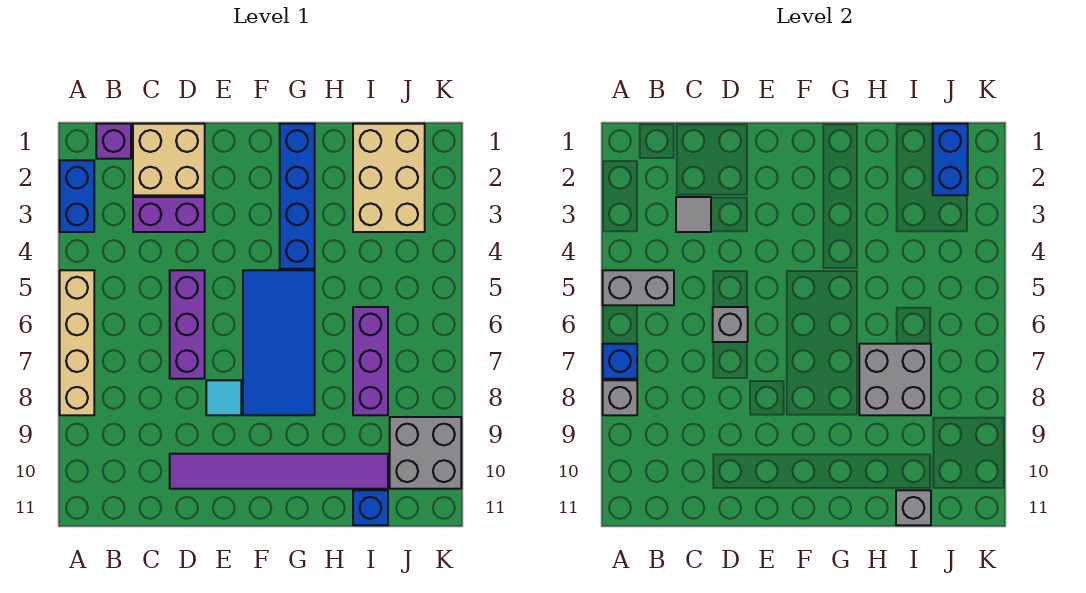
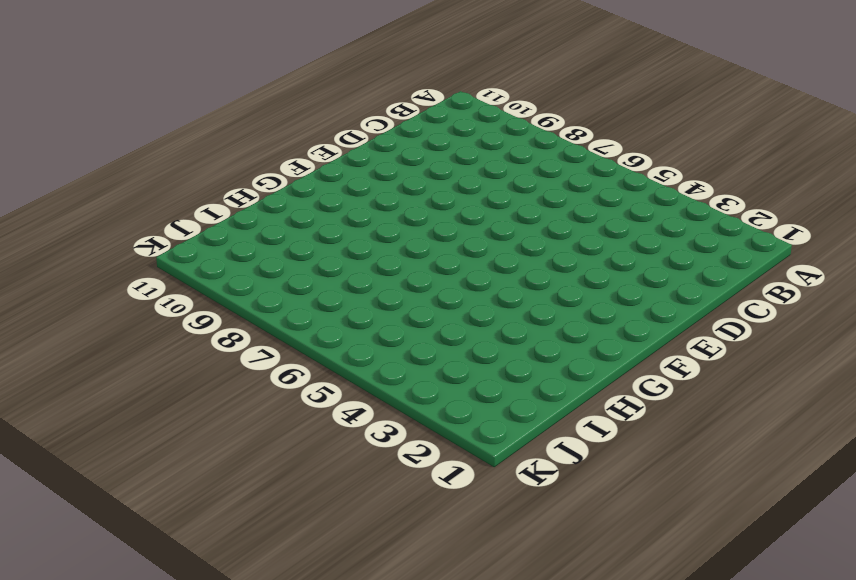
none -> blue brick A2:A3 level 1
none -> tan brick A5:A8 level 1
none -> purple brick B1 level 1

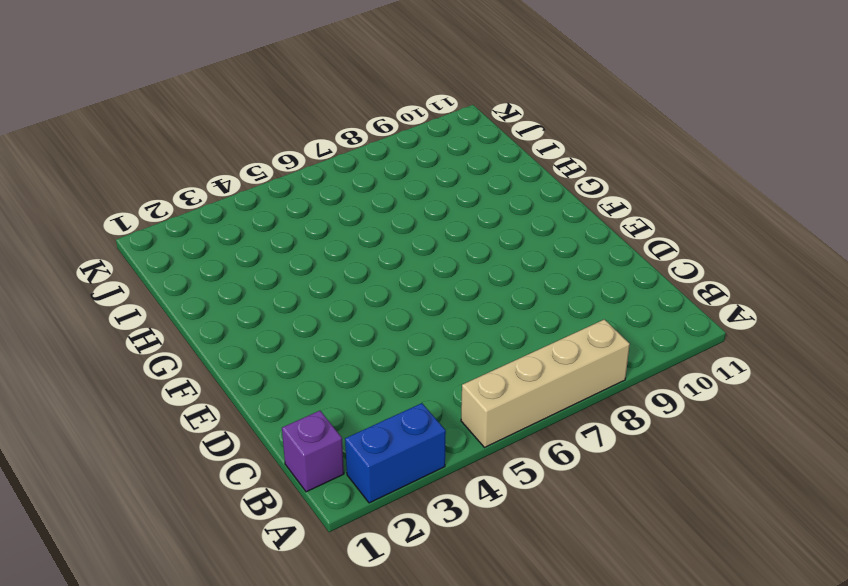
none -> tan brick C1:D2 level 1
none -> purple brick C3:D3 level 1
none -> purple brick D5:D7 level 1

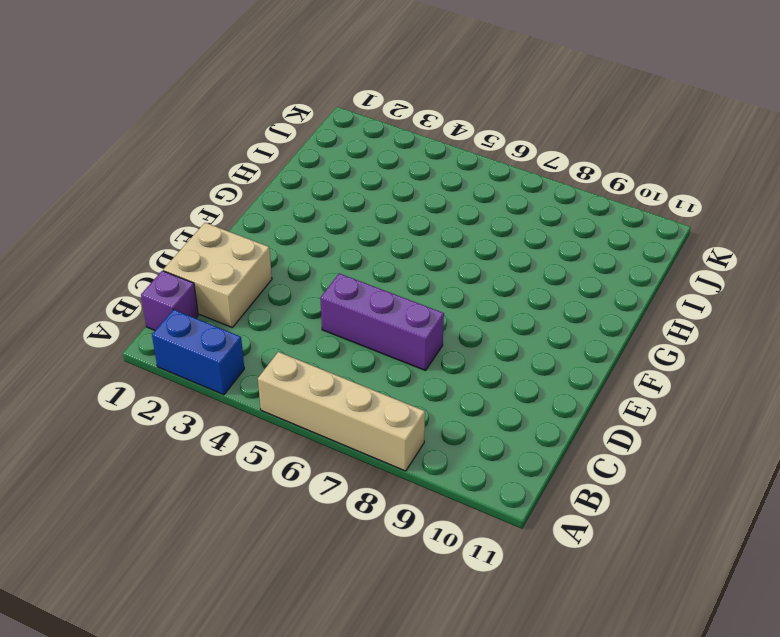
none -> purple brick C3:D3 level 1
none -> purple tile D10:I10 level 1
none -> cyan tile E8 level 1

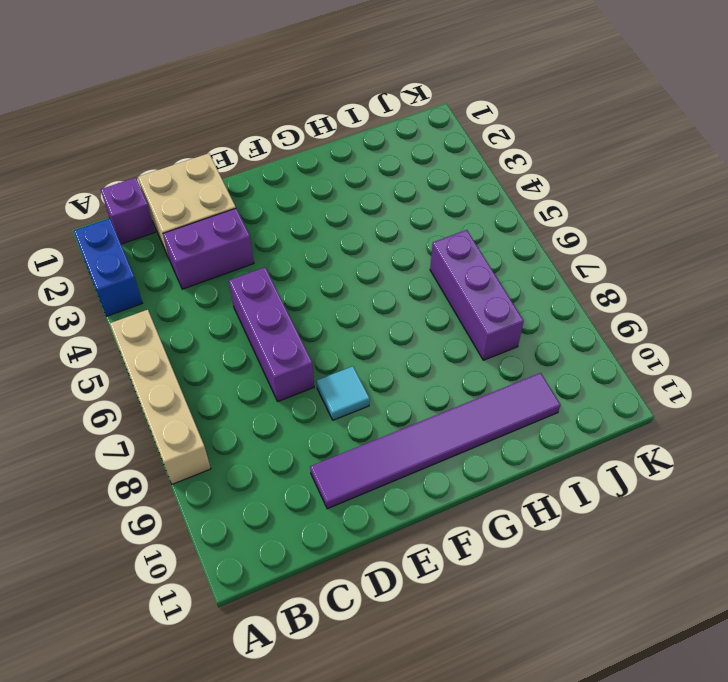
none -> blue tile F5:G8 level 1
none -> blue brick G1:G4 level 1
none -> tan brick I1:J3 level 1

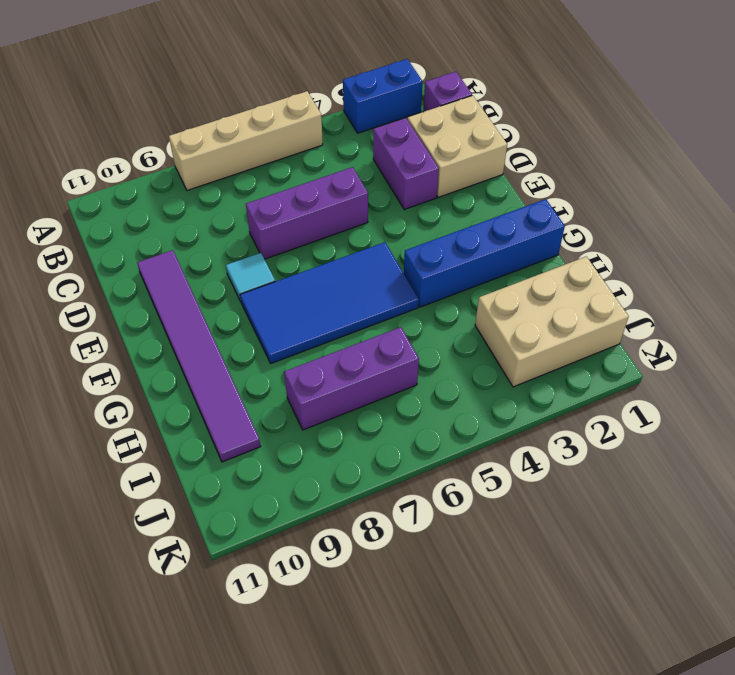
none -> blue brick I11 level 1
none -> grey brick J9:K10 level 1
none -> grey brick A5:B5 level 2

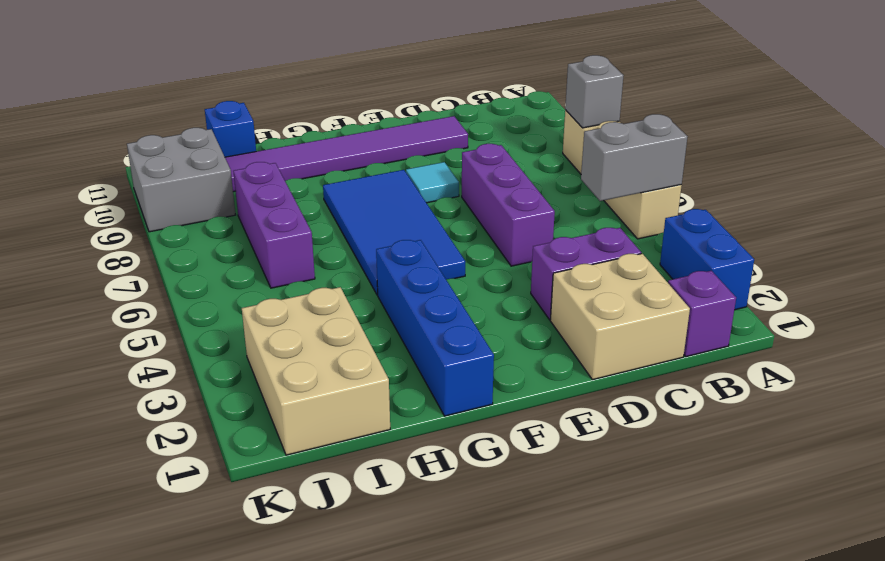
none -> blue brick A7 level 2
none -> grey tile C3 level 2
none -> grey brick D6 level 2

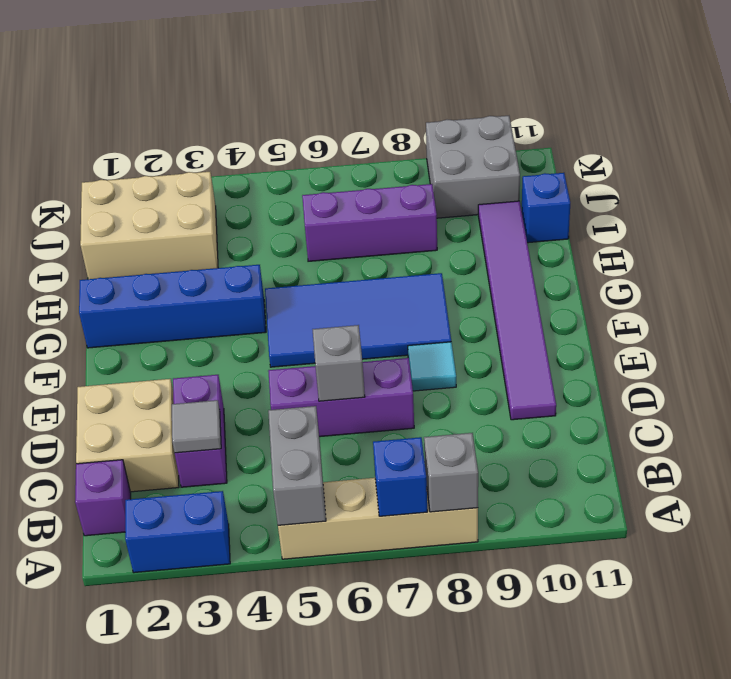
none -> grey brick H7:I8 level 2
none -> grey brick I11 level 2
none -> blue brick J1:J2 level 2

